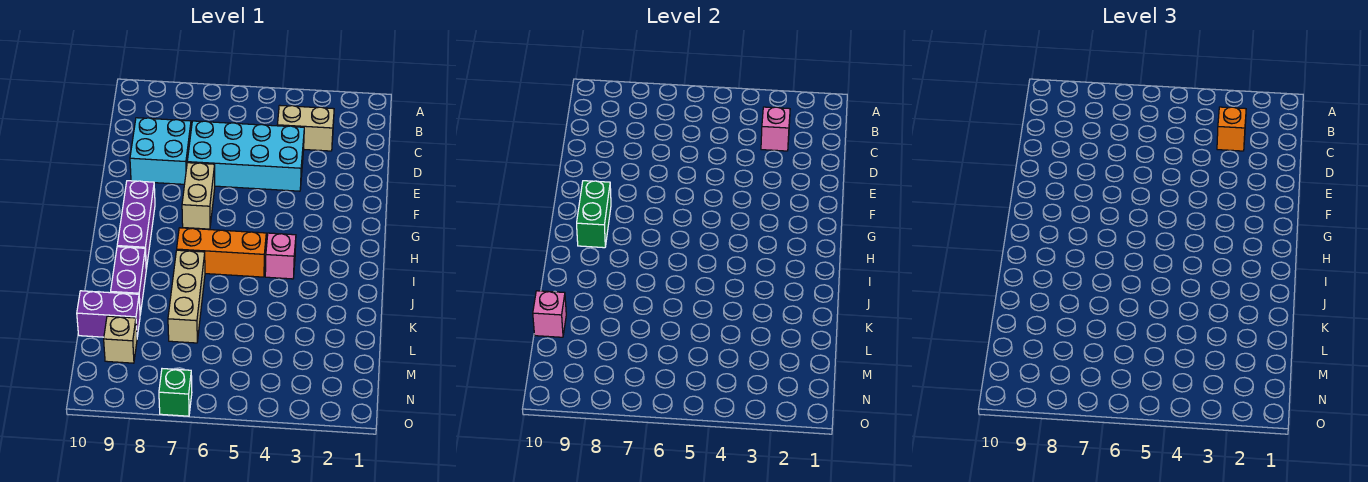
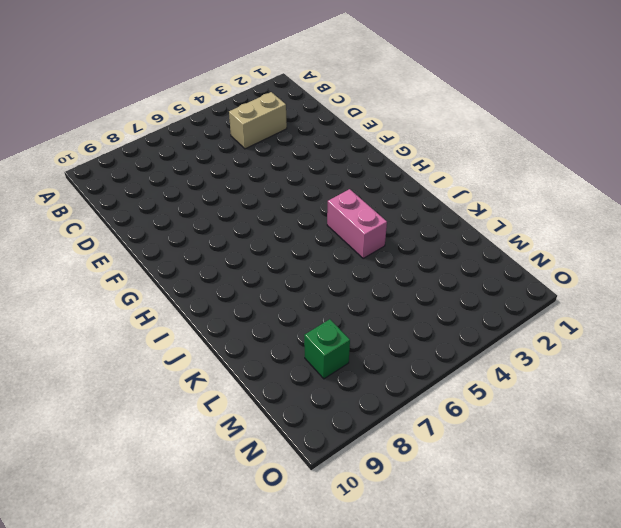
pink brick I4:J4 level 1 -> pink brick I4 level 1
green brick M8 level 1 -> green brick O7 level 1
none -> cyan brick D4:E7 level 1
none -> cyan brick D8:E9 level 1
none -> tan brick F7:G7 level 1

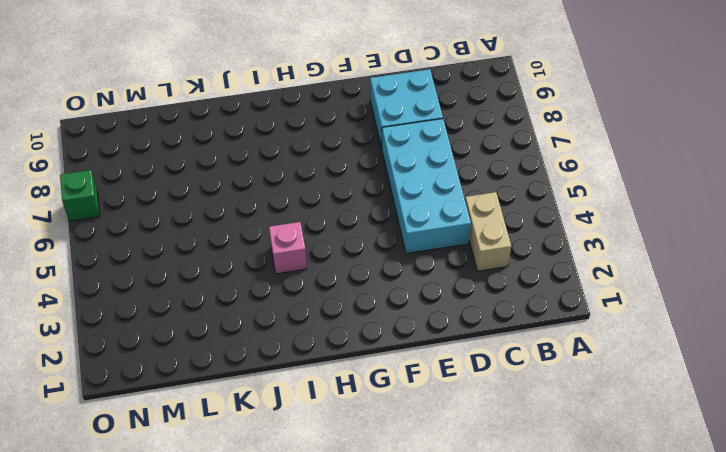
none -> tan brick F7:G7 level 1
none -> purple brick G9:I9 level 1
none -> orange brick I5:I7 level 1

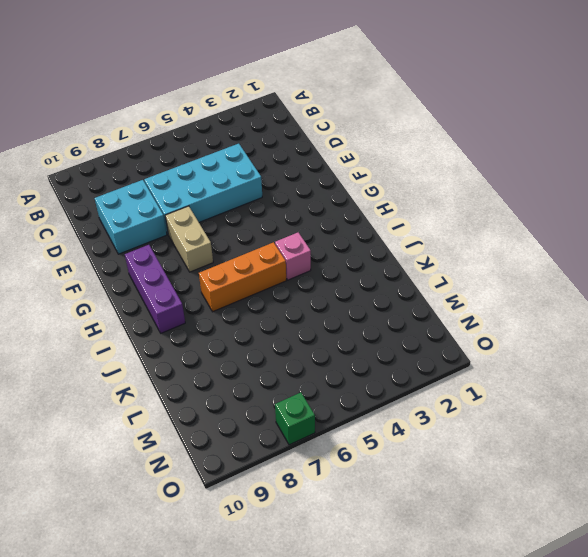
none -> tan brick C3:C4 level 1
none -> tan brick J7:L7 level 1
none -> purple brick J9:K9 level 1

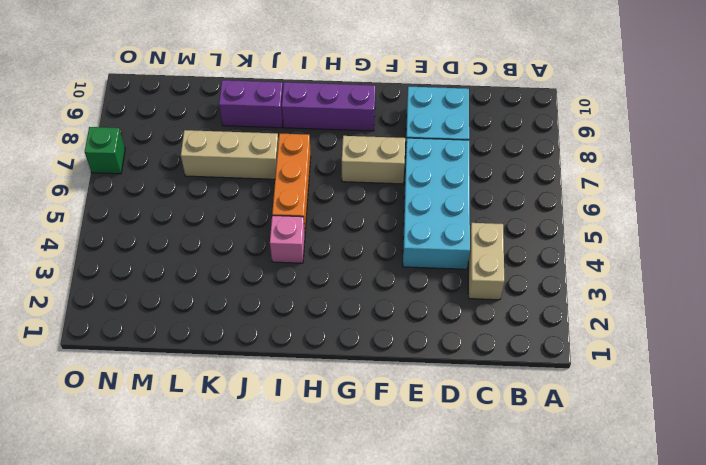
none -> purple brick L9:L10 level 1
none -> tan brick M9 level 1
none -> pink brick C3 level 2

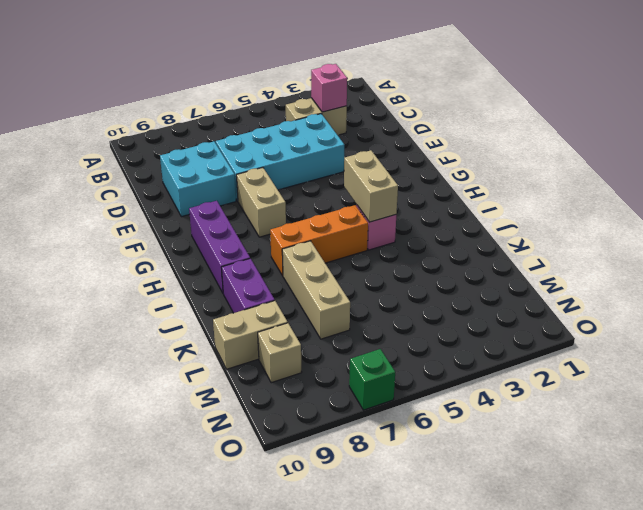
tan brick H4:I4 level 2 -> none
tan brick L9:L10 level 1 -> purple brick L9:L10 level 1
none -> green brick G9:H9 level 2
none -> pink brick L10 level 2
none -> orange brick C3 level 3

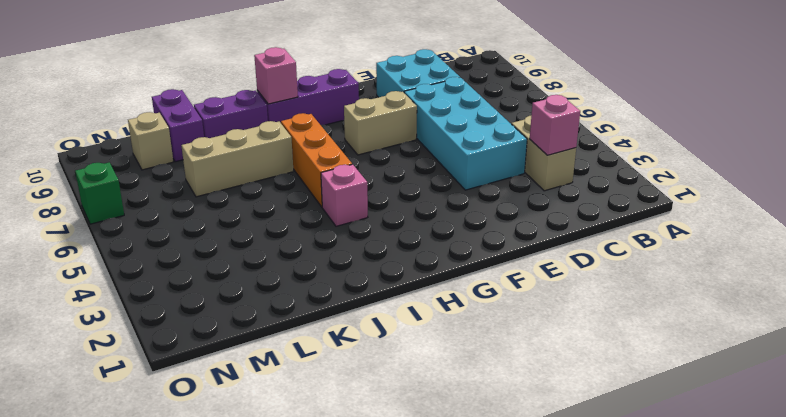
pink brick I9 level 2 -> pink brick L10 level 2
none -> green brick G9:H9 level 2
none -> orange brick C3 level 3

